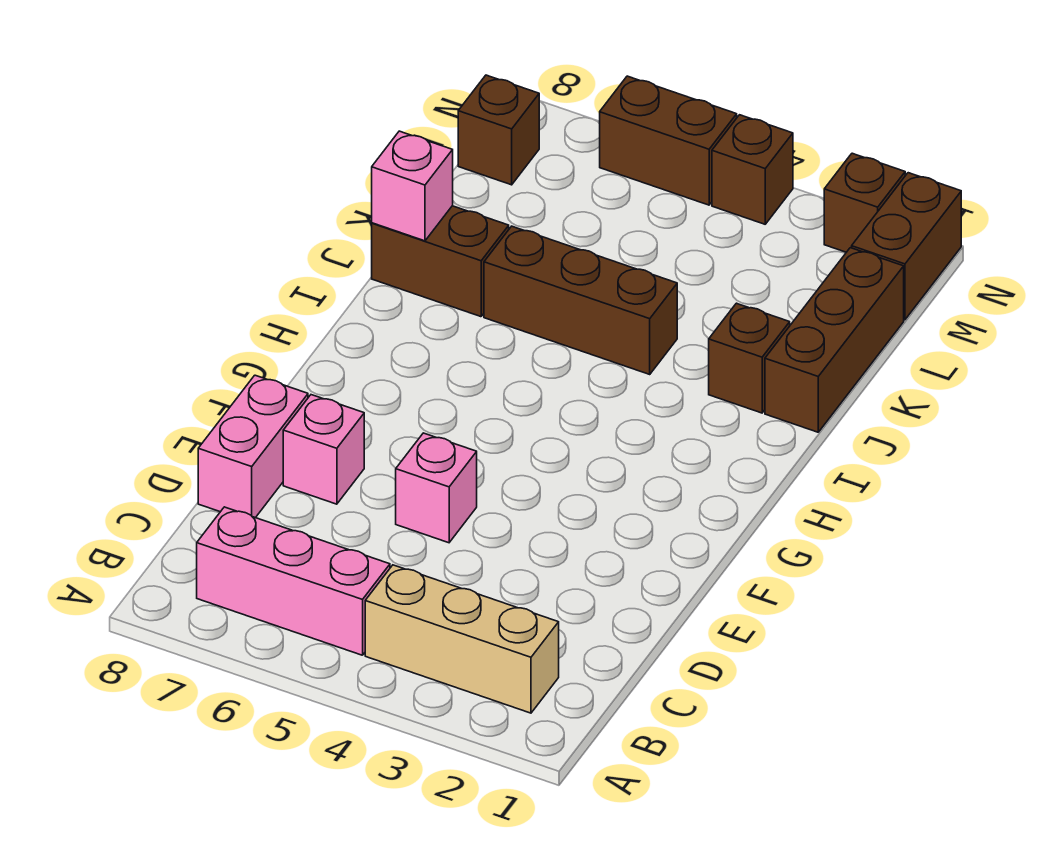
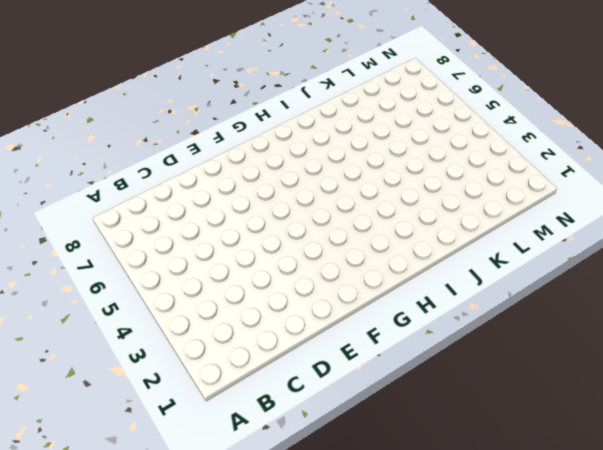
none -> tan brick B2:B4 level 1
none -> pink brick B5:B7 level 1
none -> pink brick D8:E8 level 1

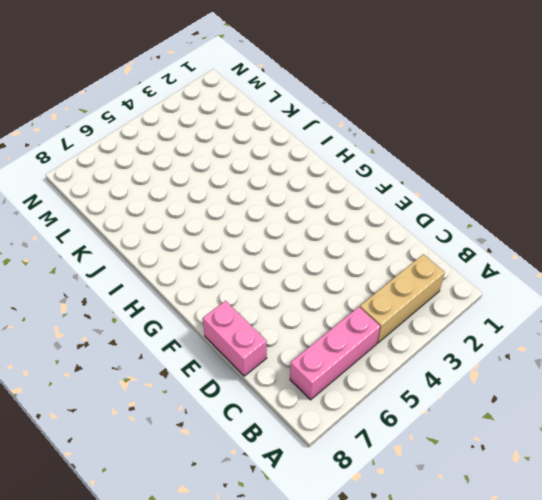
none -> pink brick E5 level 1
none -> pink brick E7 level 1
none -> brown brick J1:L1 level 1

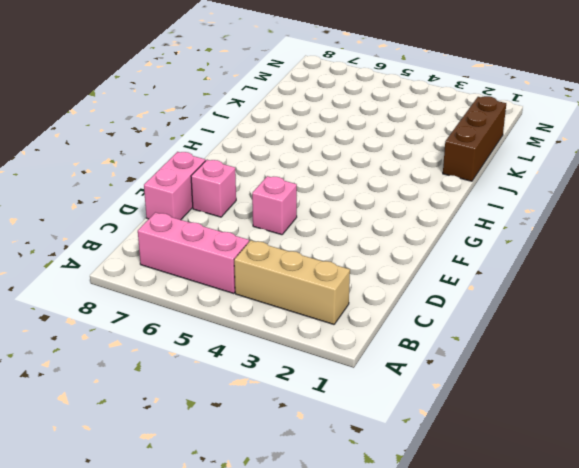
none -> brown brick J2 level 1
none -> brown brick J4:J6 level 1
none -> brown brick J7:J8 level 1

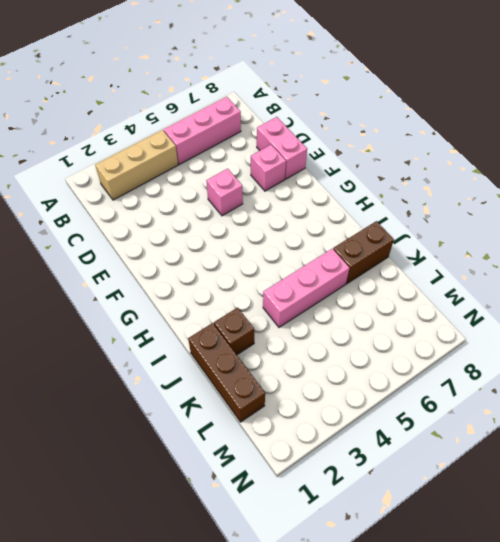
pink brick J4:J6 level 1 -> brown brick J4:J6 level 1
none -> brown brick M1:N1 level 1
none -> brown brick M8 level 1
none -> brown brick N2 level 1

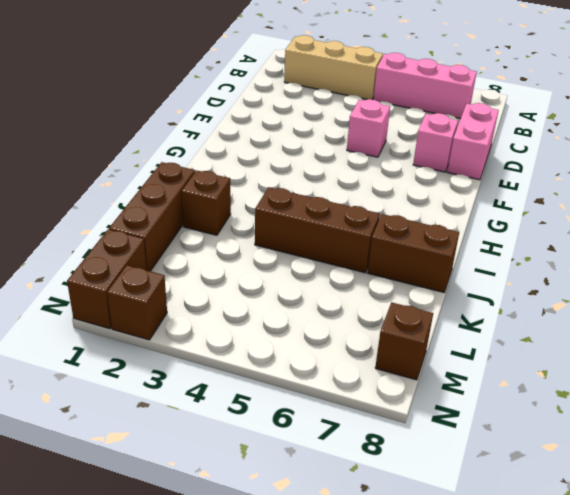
none -> brown brick N4 level 1
none -> brown brick N5:N6 level 1
none -> pink brick J8 level 2

